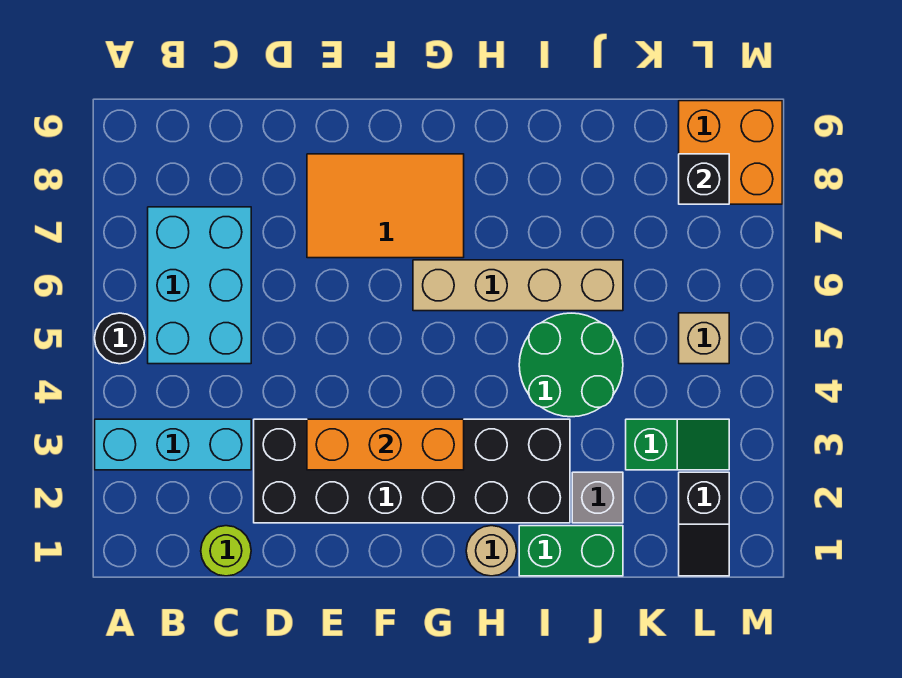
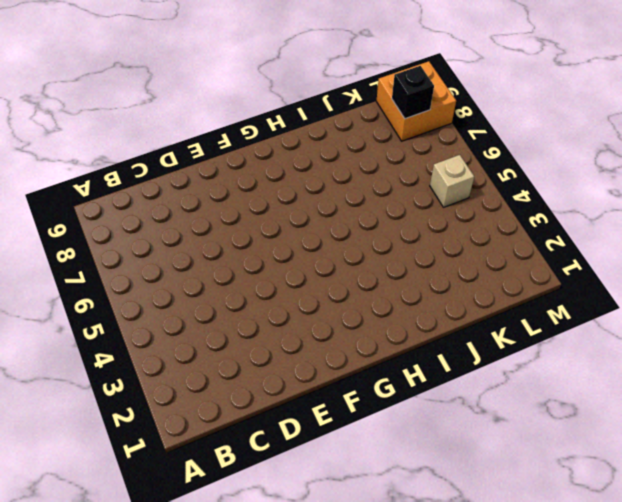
none -> cyan brick A3:C3 level 1
none -> black round brick A5 level 1
none -> cyan brick B5:C7 level 1

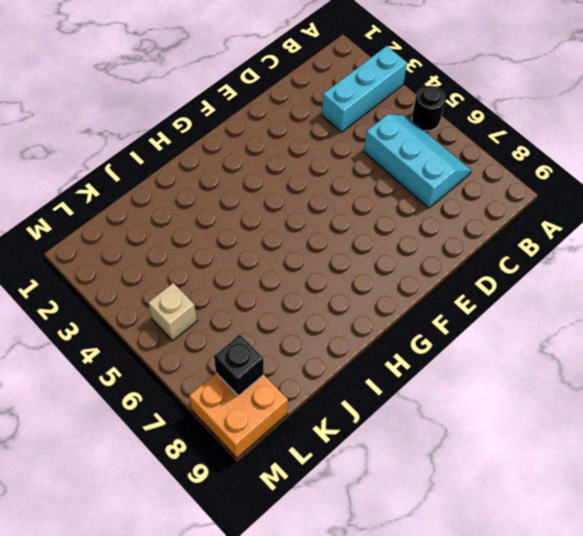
cyan slope B5:C7 level 1 top C -> cyan brick B5:C7 level 1
none -> lime round brick C1 level 1
none -> black brick D2:I3 level 1
none -> orange tile E7:G8 level 1

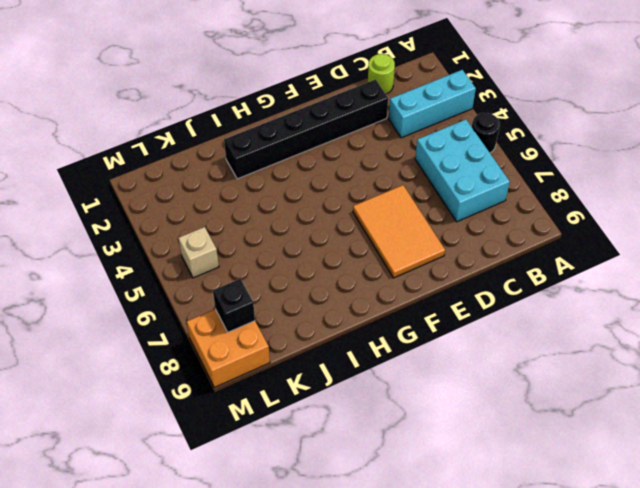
black brick D2:I2 level 1 -> black brick D2:I3 level 1
orange tile E6:F8 level 1 -> orange tile E7:G8 level 1
none -> tan brick G6:J6 level 1
none -> tan round brick H1 level 1
none -> green brick I1:J1 level 1

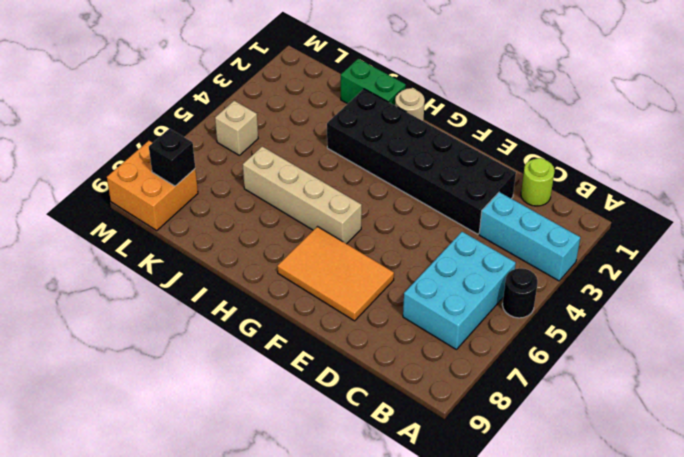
none -> green round brick I4:J5 level 1
none -> grey brick J2 level 1
none -> green slope K3:L3 level 1 top K

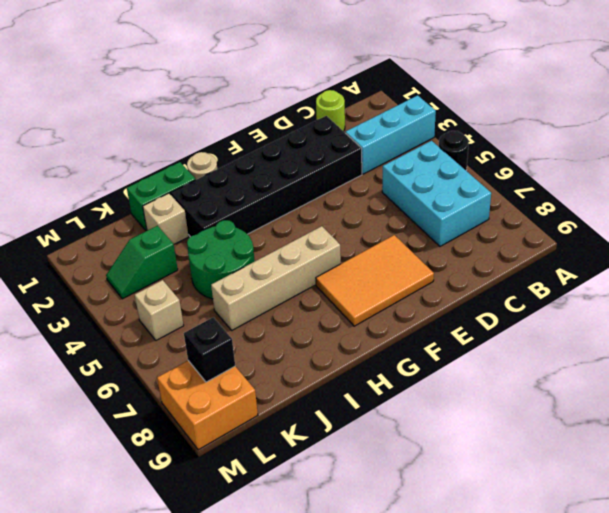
tan brick J2 level 1 -> grey brick J2 level 1
none -> black slope L1:L2 level 1 top 2
none -> orange brick E3:G3 level 2

